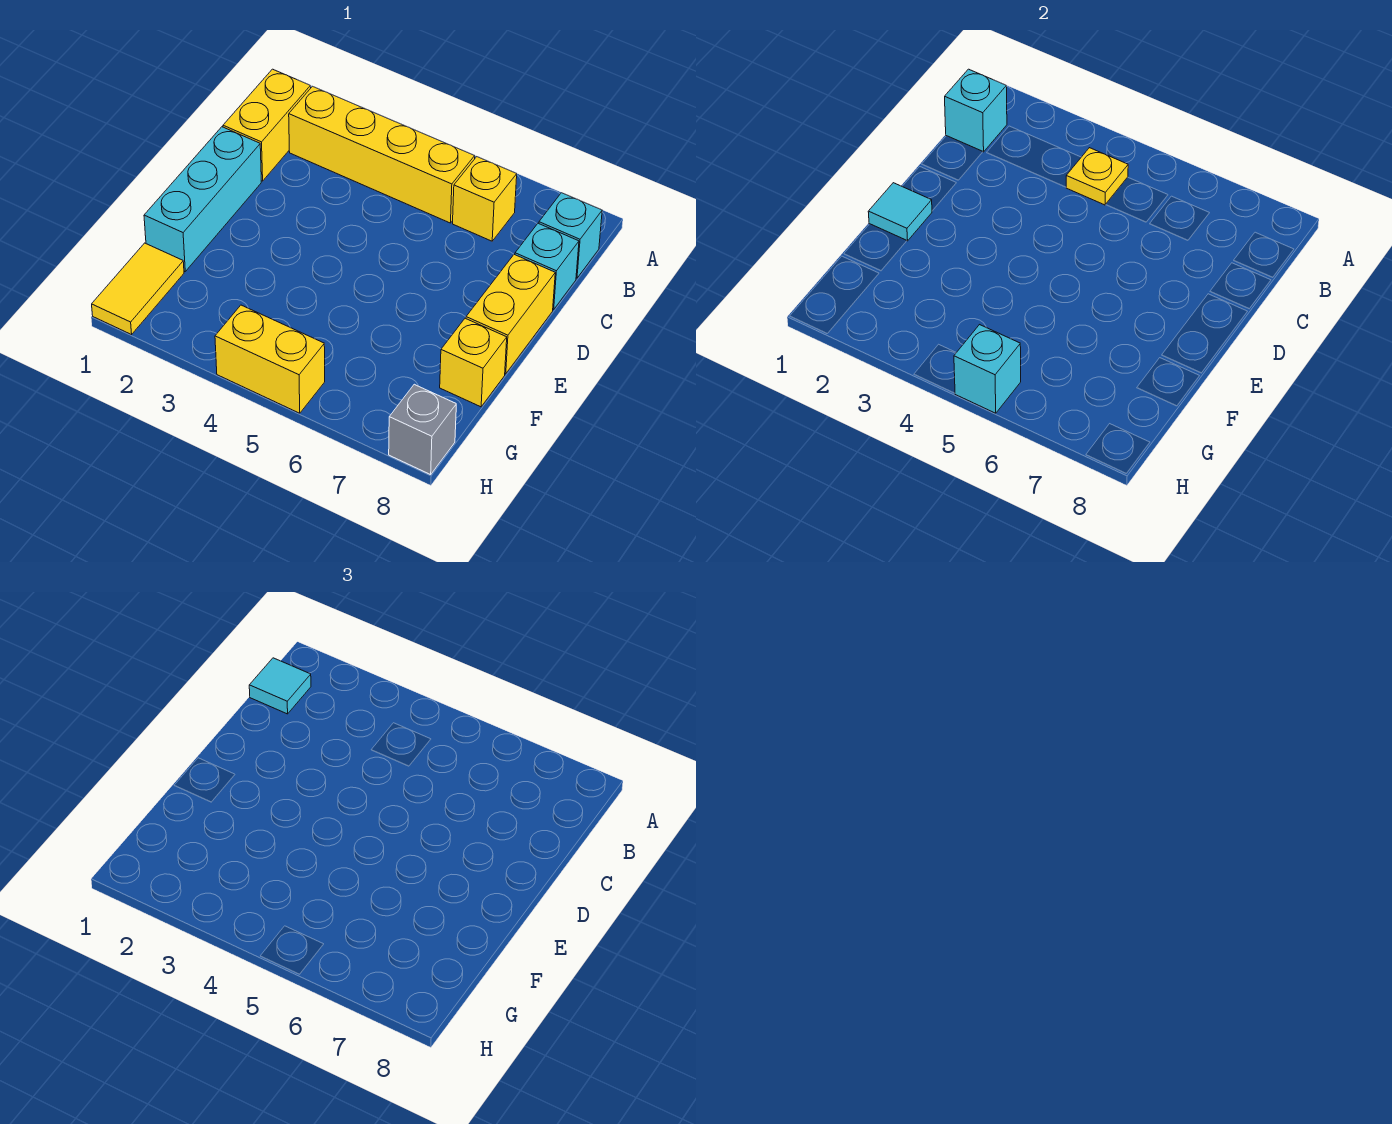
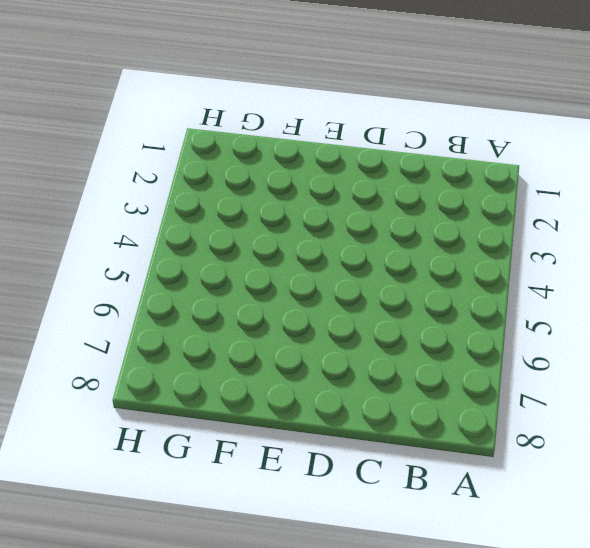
none -> yellow brick B1:C1 level 1
none -> yellow brick B2:B5 level 1
none -> yellow brick B6 level 1

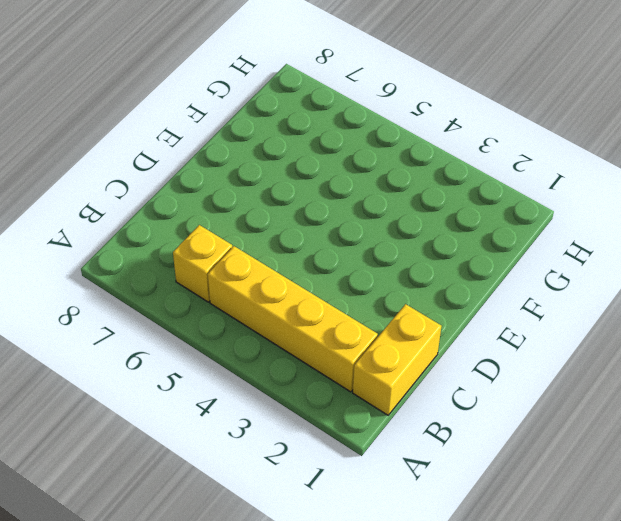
none -> cyan brick B8 level 1
none -> cyan brick C8 level 1
none -> cyan brick D1:F1 level 1

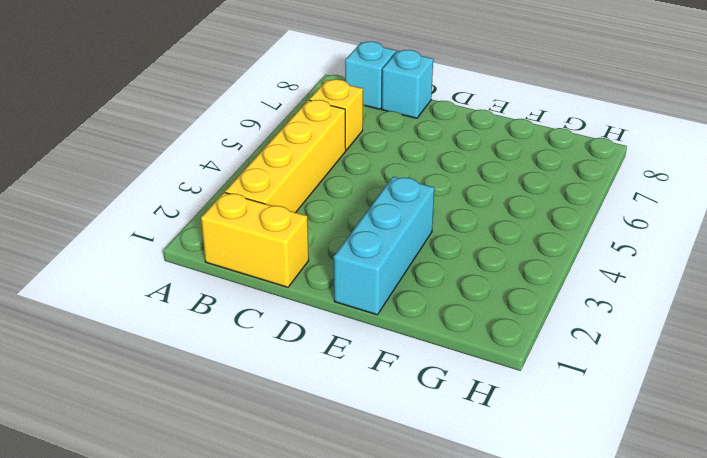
cyan brick E1:E3 level 1 -> cyan brick D1:F1 level 1
none -> yellow brick D8:E8 level 1
none -> yellow brick F8 level 1
none -> yellow tile G1:H1 level 1

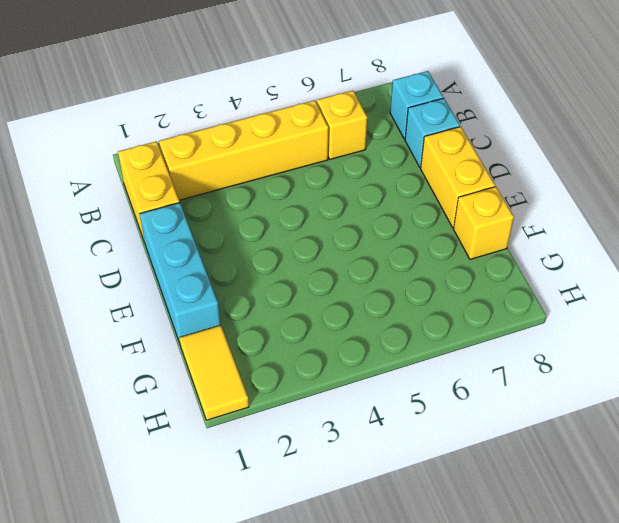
none -> yellow brick H4:H5 level 1
none -> grey brick H8 level 1
none -> cyan brick B1 level 2

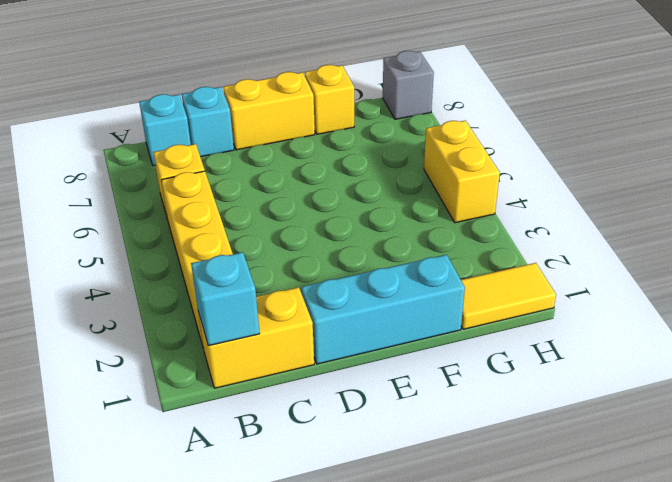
none -> yellow plate B4 level 2
none -> cyan tile E1 level 2
none -> cyan brick H5 level 2

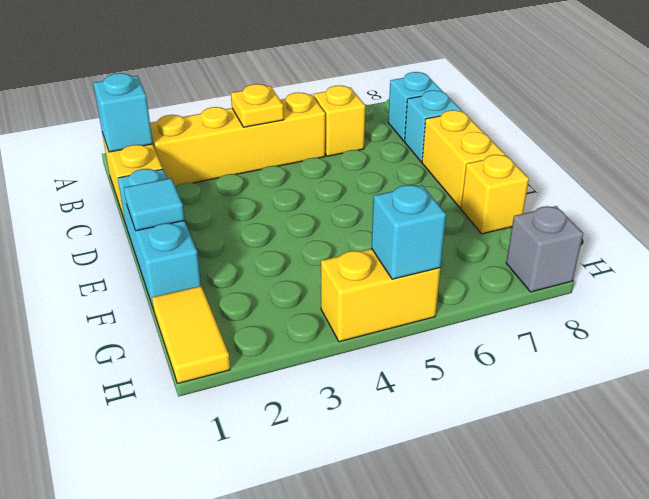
none -> cyan tile B1 level 3

